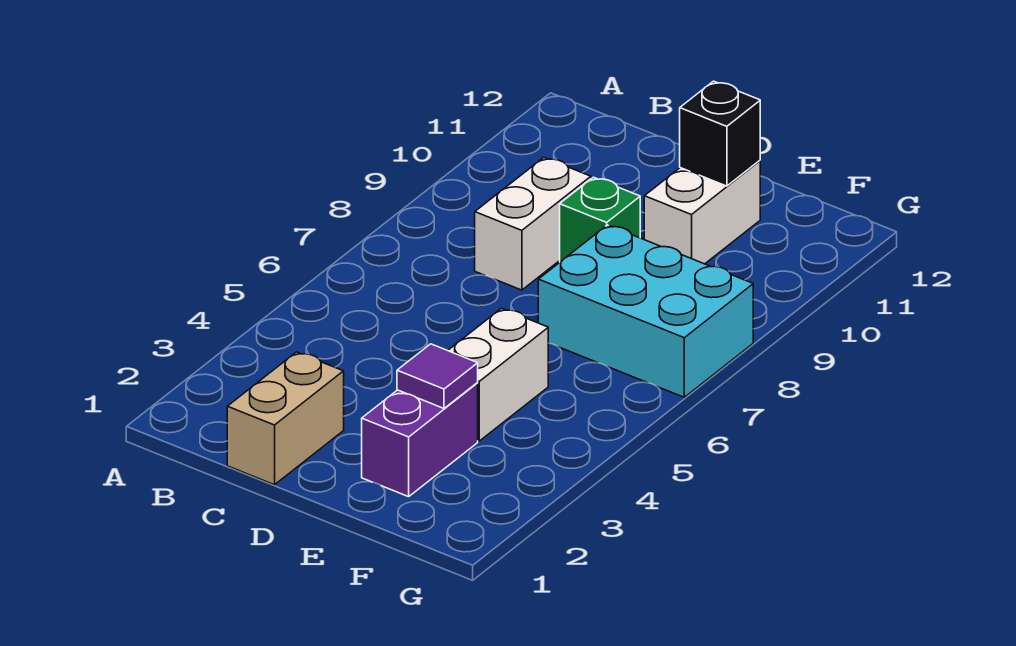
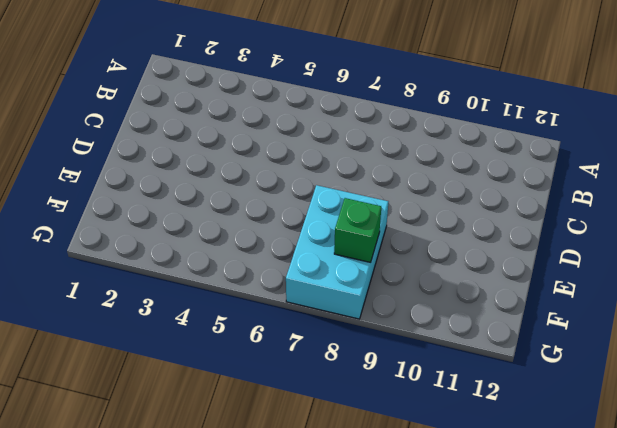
green brick F8 level 2 -> green brick D9 level 1
none -> tan brick C1:C2 level 1
none -> white brick C8:C9 level 1

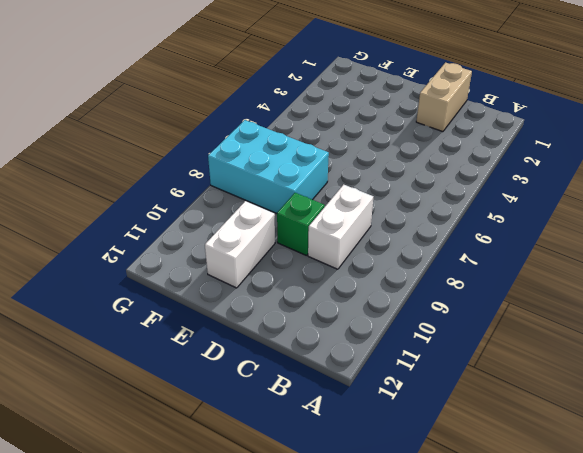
none -> purple brick E2:E3 level 1
none -> white brick E4:E5 level 1

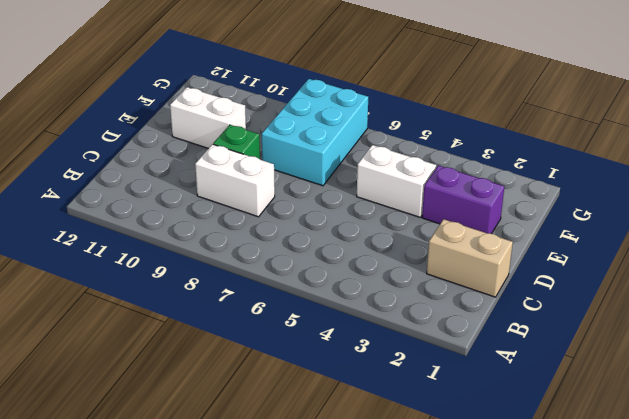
none -> purple tile E3 level 2
none -> black brick E11 level 2

